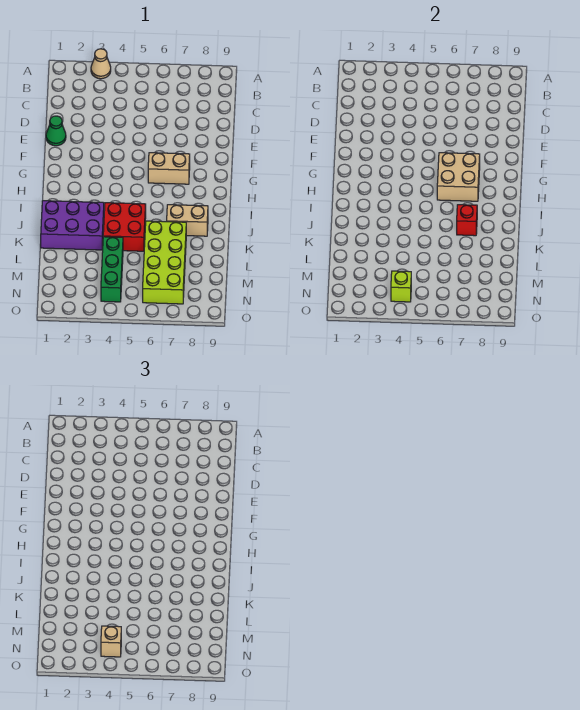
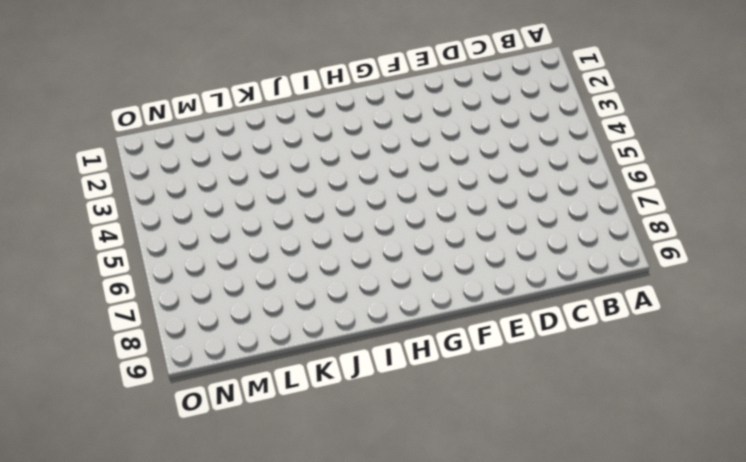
none -> tan cone A3 level 1
none -> green cone E1 level 1
none -> tan brick G6:G7 level 1

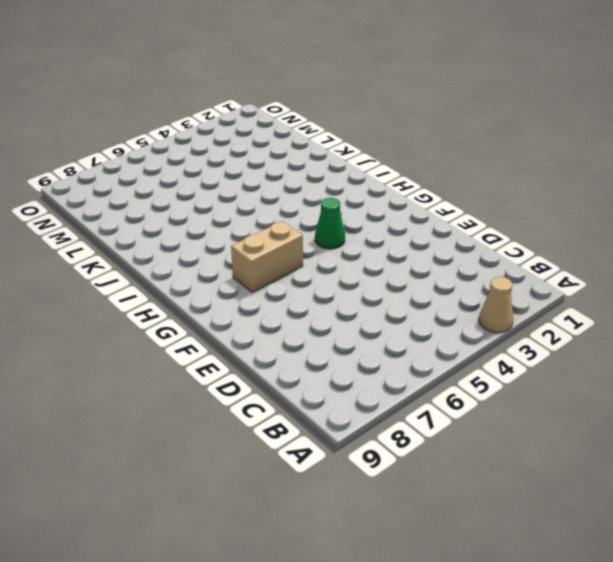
green cone G4 level 1 -> green cone E1 level 1
none -> purple brick J1:K3 level 1
none -> red brick J4:K5 level 1
none -> tan brick J7:J8 level 1

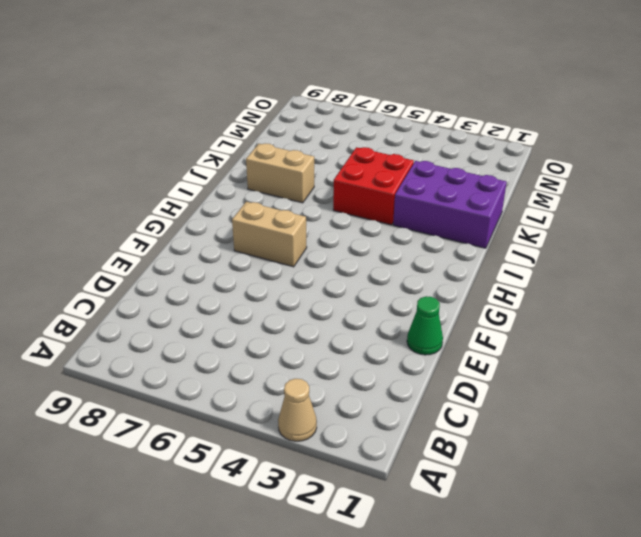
none -> lime brick K6:N7 level 1
none -> green brick L4:N4 level 1
none -> tan brick G6:H7 level 2

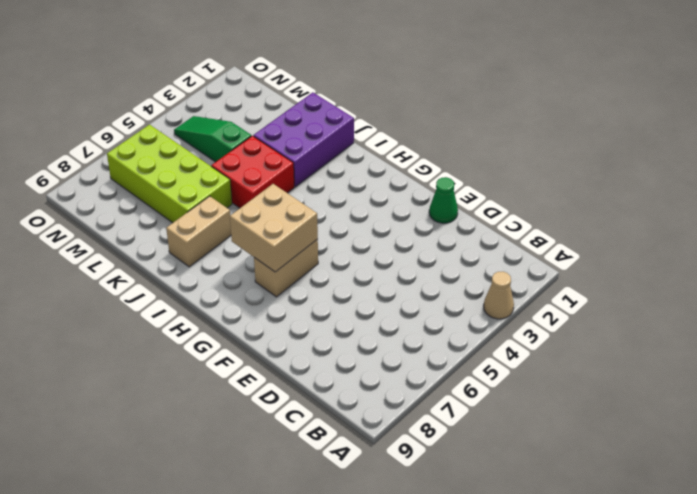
green slope L4:N4 level 1 top L -> green brick L4:N4 level 1
none -> red brick J7 level 2
none -> lime brick N4 level 2
none -> tan brick N4 level 3

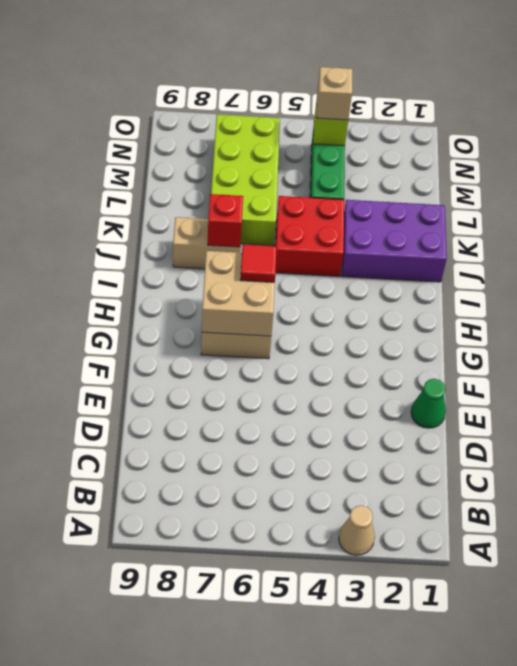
red tile H6 level 3 -> none

